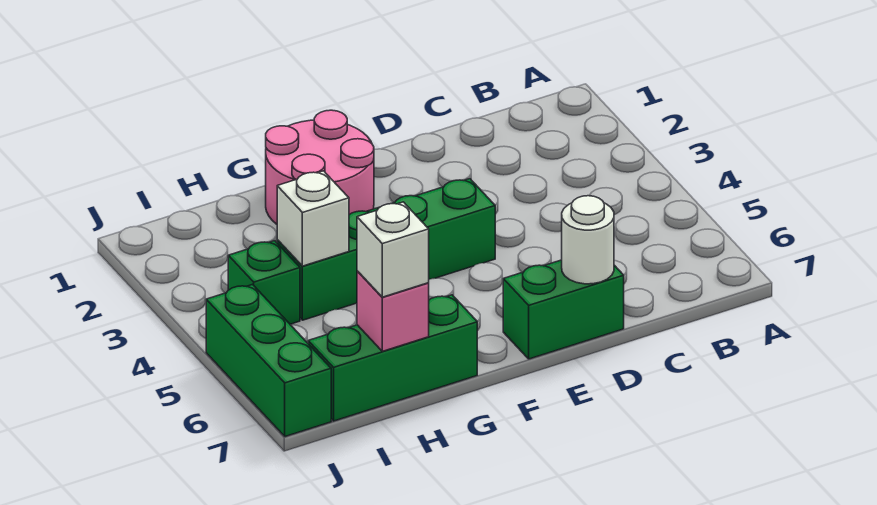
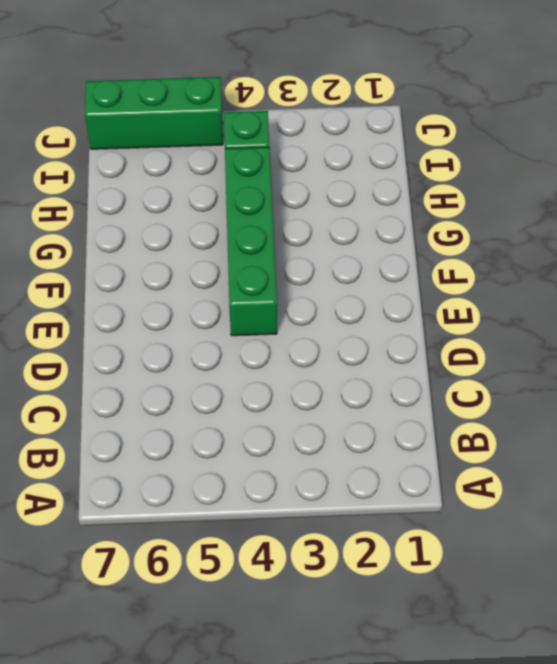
none -> green brick D7:E7 level 1
none -> pink round brick F1:G2 level 1

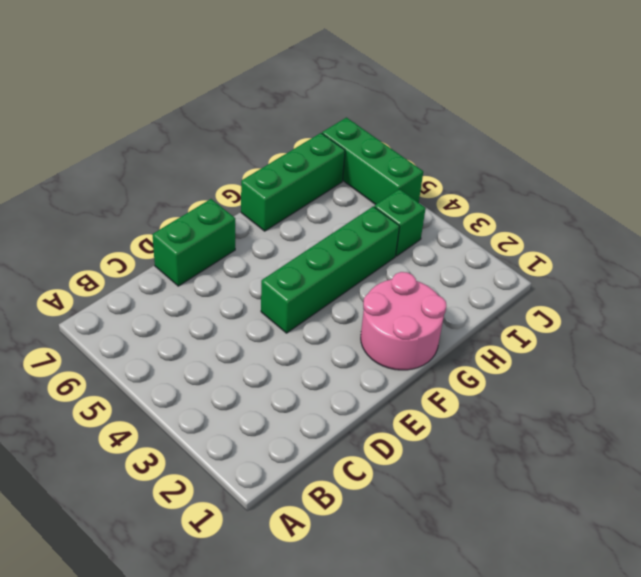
none -> white round brick D7 level 2
none -> white brick H4 level 2

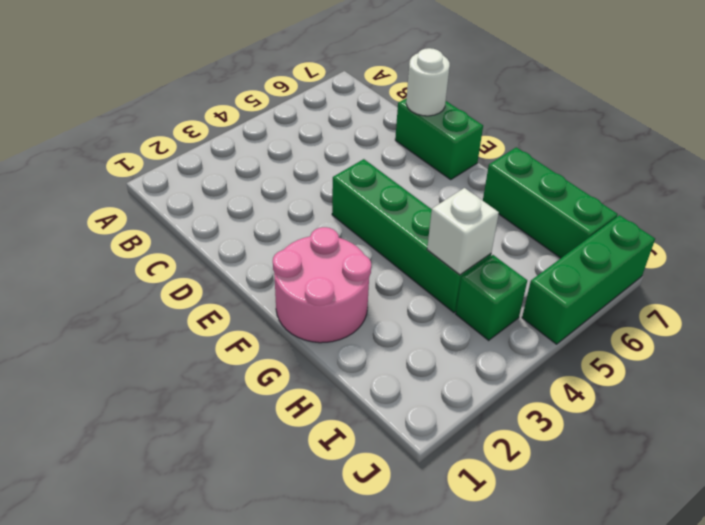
none -> pink brick H7 level 2
none -> white brick H7 level 3

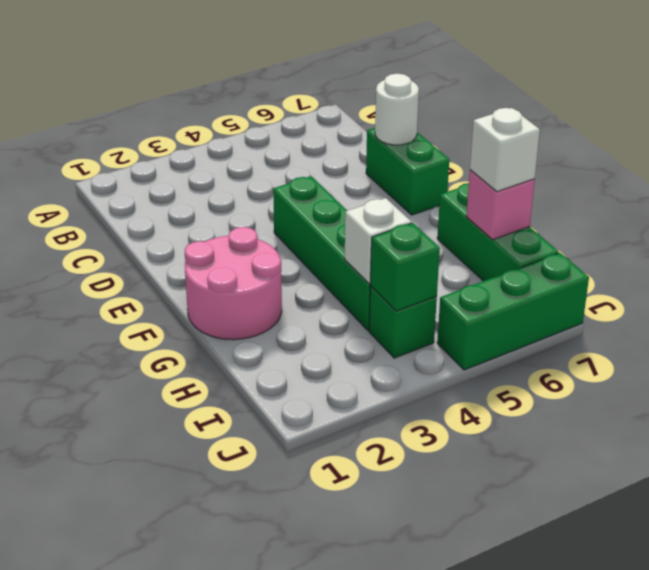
green brick I4 level 2 -> none

